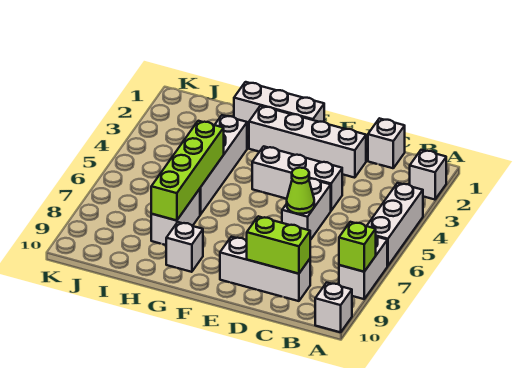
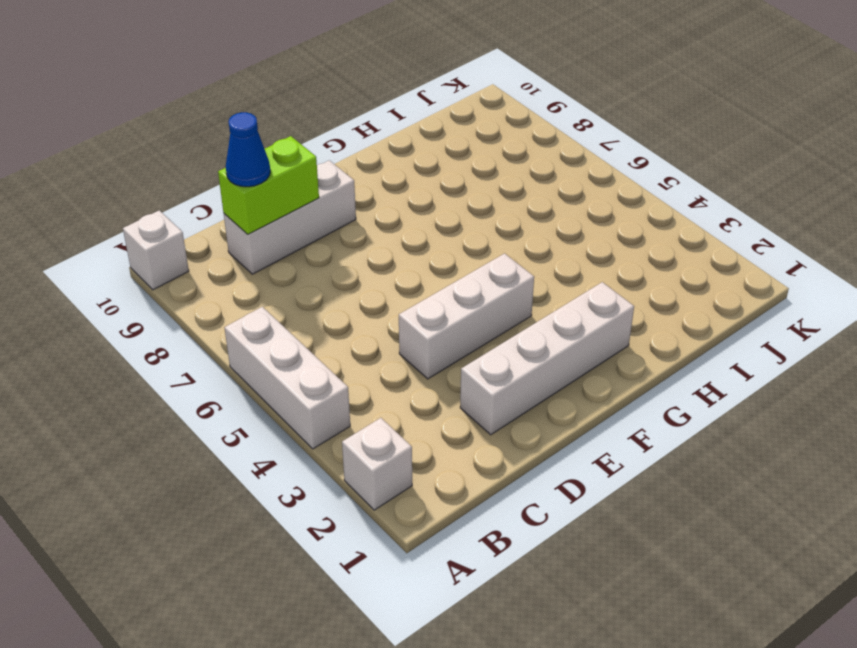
blue cone C9 level 3 -> none
none -> white brick A7:A8 level 1
none -> white brick C1 level 1
none -> white brick D5:D6 level 1

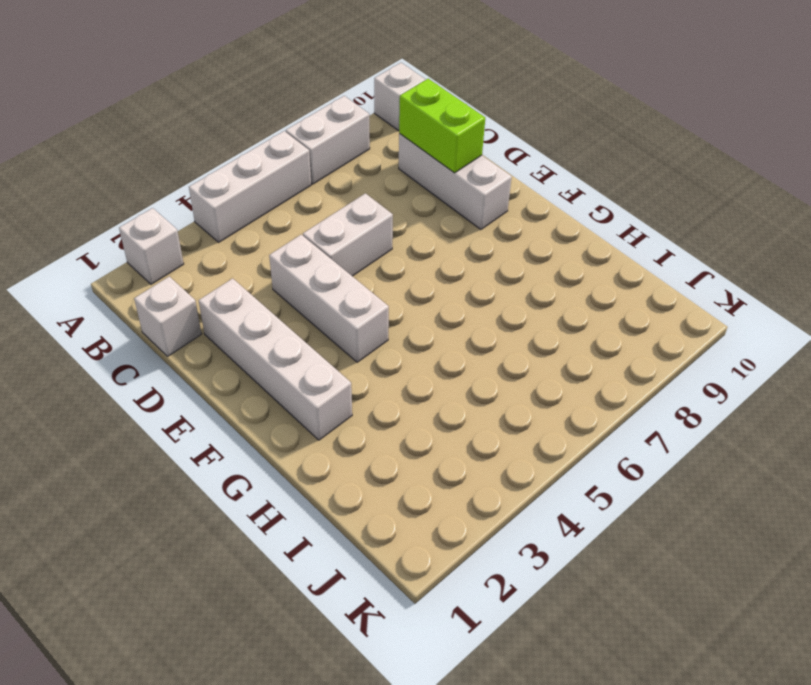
none -> white brick F1:H1 level 1
none -> white brick G9 level 1
none -> white brick H3:H6 level 1

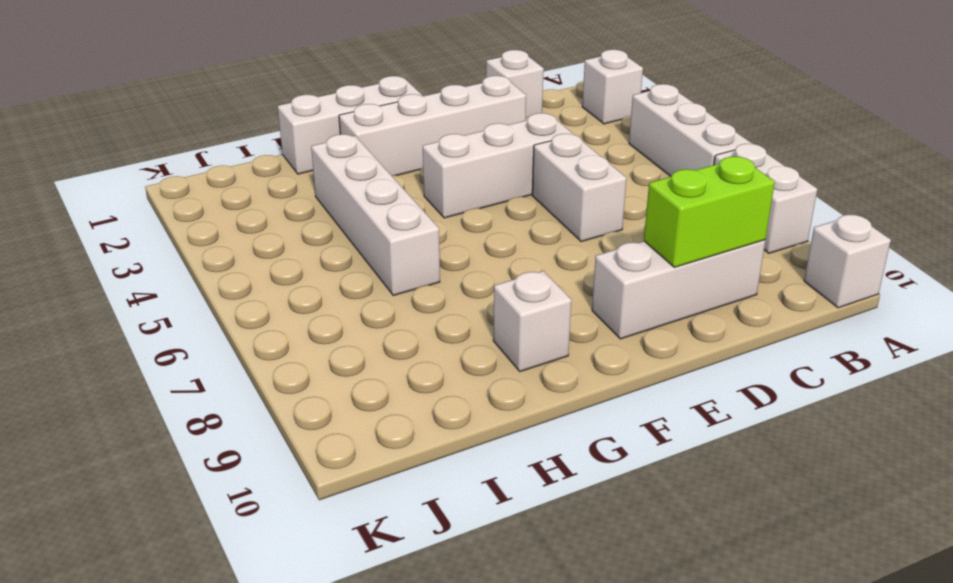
none -> white brick H7:H8 level 1
none -> lime brick A8 level 2
none -> lime cone D6 level 2

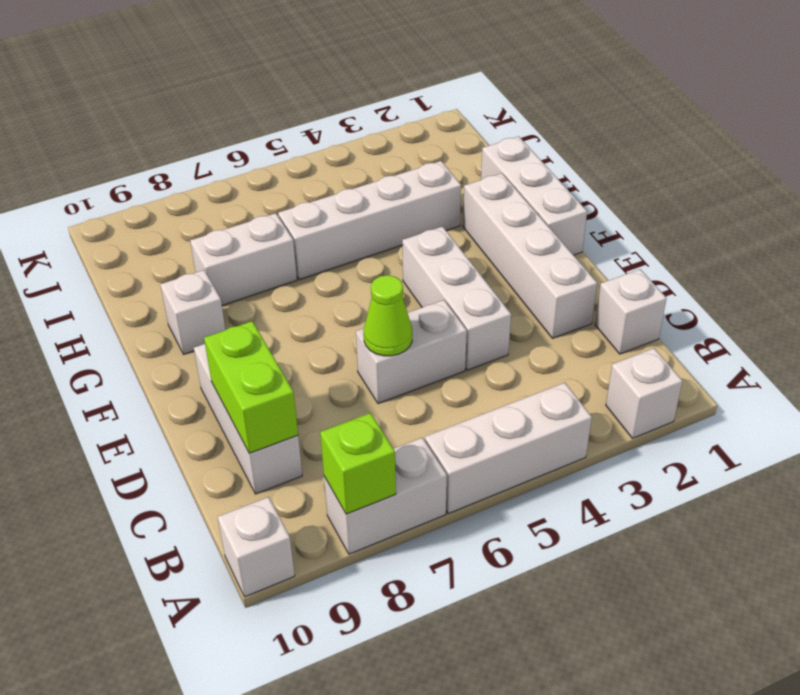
none -> lime brick H5:H8 level 2

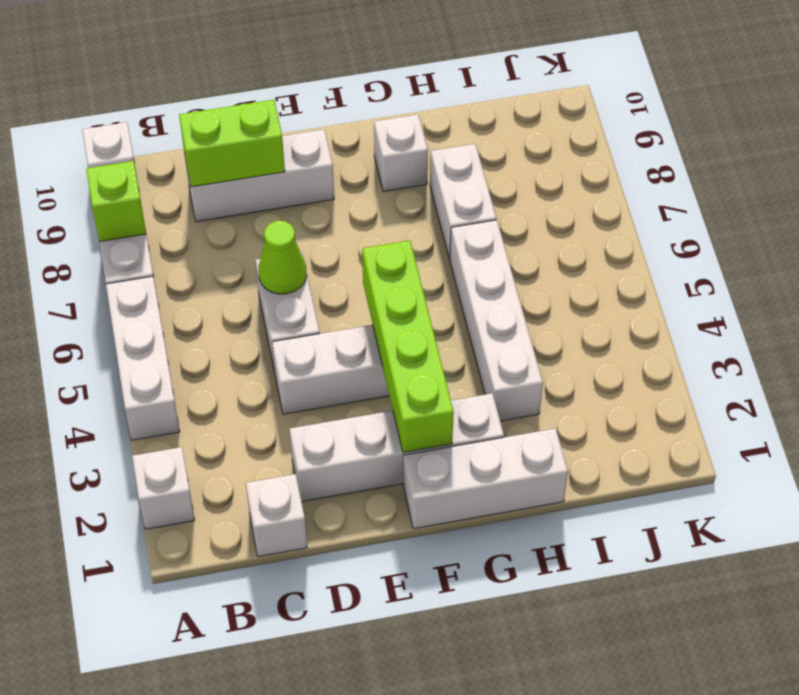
lime brick F2:F5 level 2 -> lime brick H5:H8 level 2

